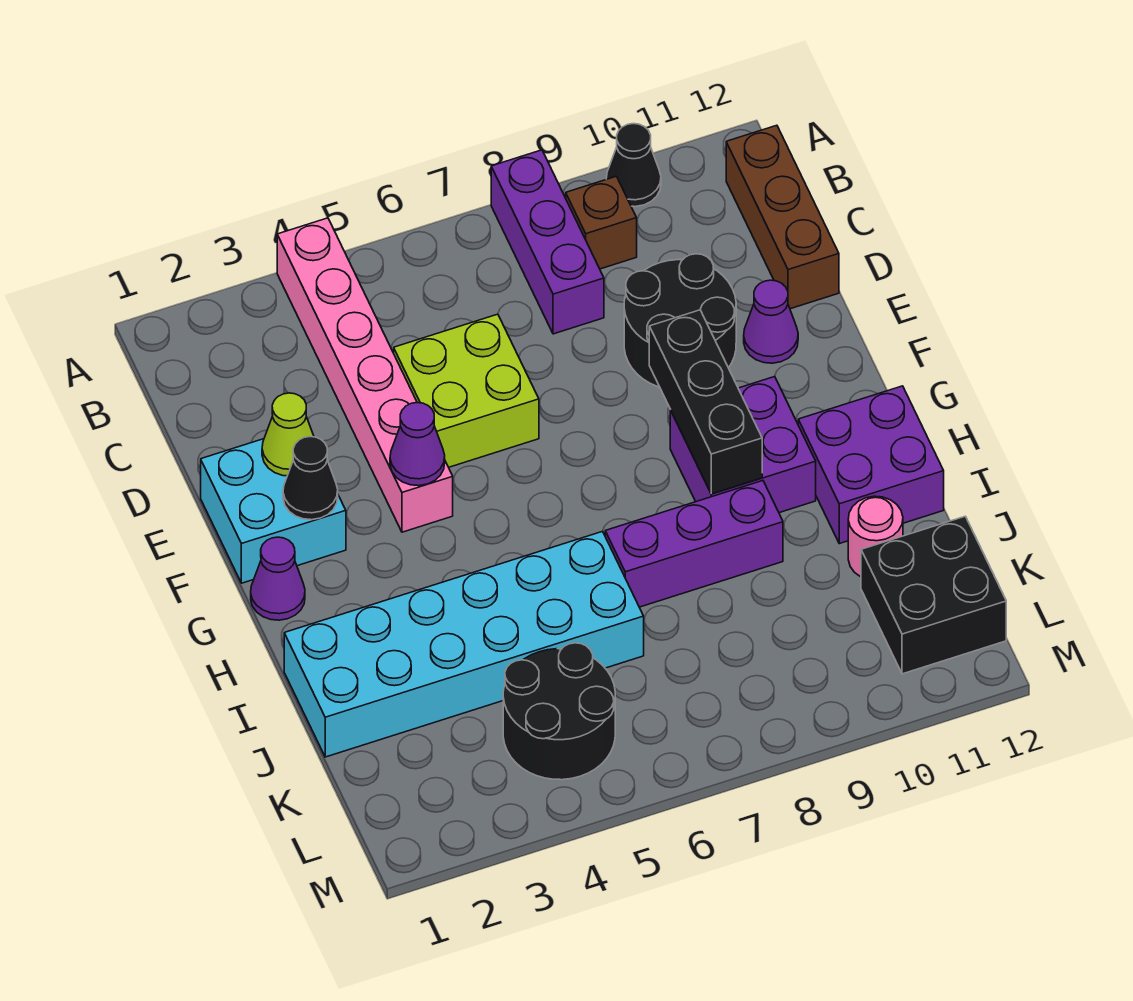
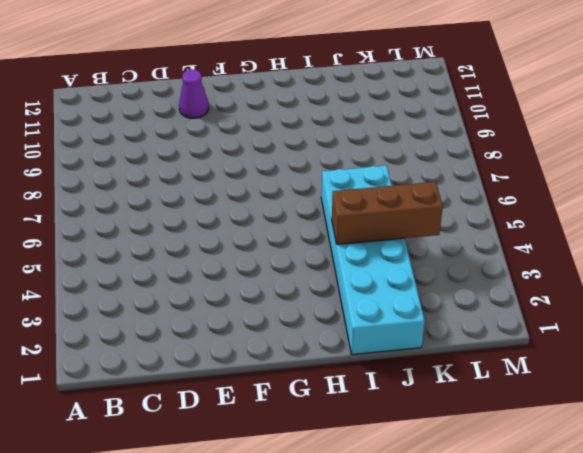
brown brick I4:K4 level 2 -> brown brick B12:D12 level 1
none -> pink brick A4:F4 level 1
none -> purple brick A8:C8 level 1
none -> black cone A10 level 1

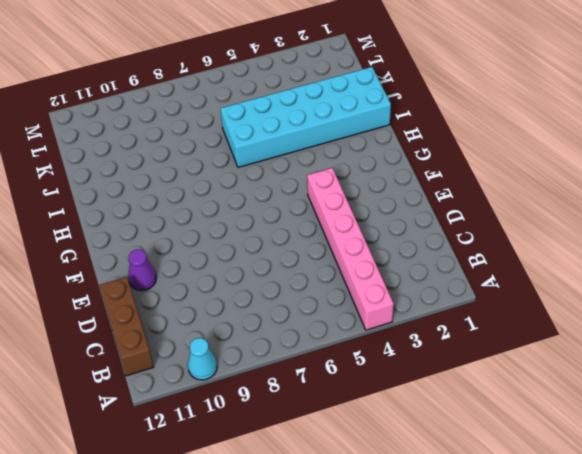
cyan cone A10 level 1 -> black cone A10 level 1
none -> purple brick A8:C8 level 1
none -> brown brick B9 level 1
none -> lime brick D5:E6 level 1

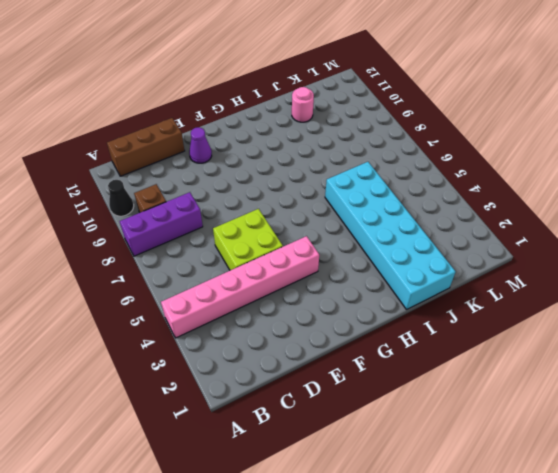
none -> black round brick D9:E10 level 1
none -> cyan brick E1:F2 level 1
none -> purple cone G1 level 1

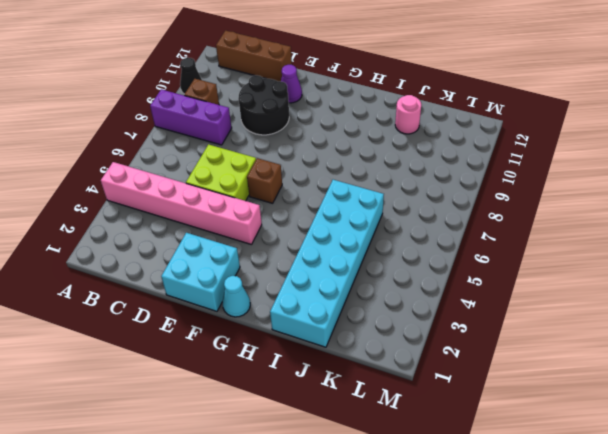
brown brick F6 level 1 -> none
cyan cone G1 level 1 -> purple cone G1 level 1
none -> purple brick G9:H10 level 1
none -> purple brick H11:I12 level 1
none -> purple brick I7:I9 level 1

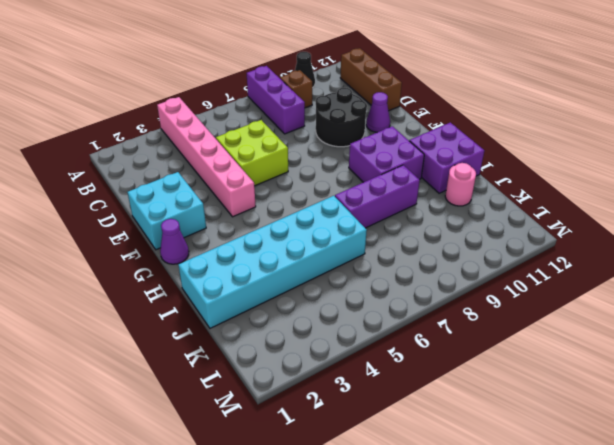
none -> black round brick K4:L5 level 1
none -> black brick K11:L12 level 1
none -> lime cone E2 level 2

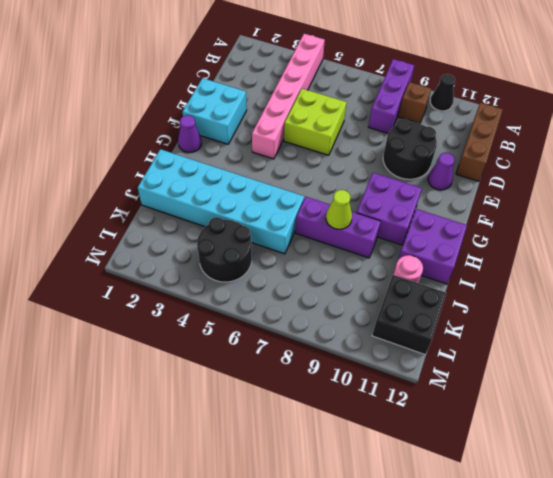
lime cone I8 level 2 -> lime cone E2 level 2
none -> black cone F2 level 2
none -> purple cone F4 level 2
none -> black brick F9:H9 level 2

